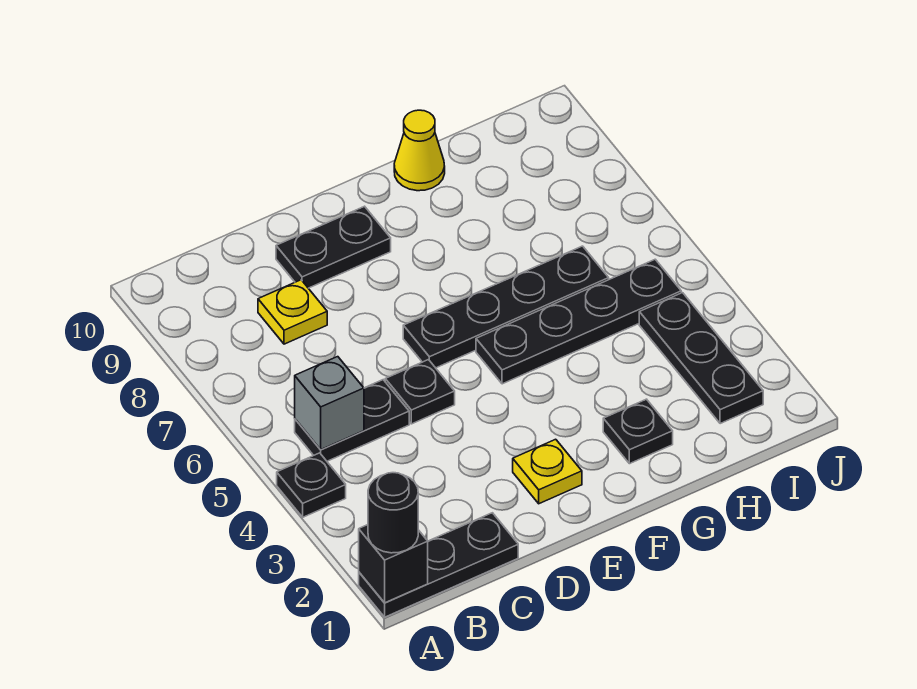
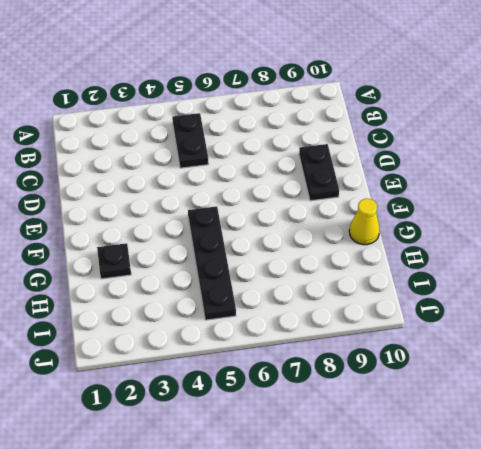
none -> black plate A1:C1 level 1
none -> black plate A4 level 1
none -> yellow plate C8 level 1

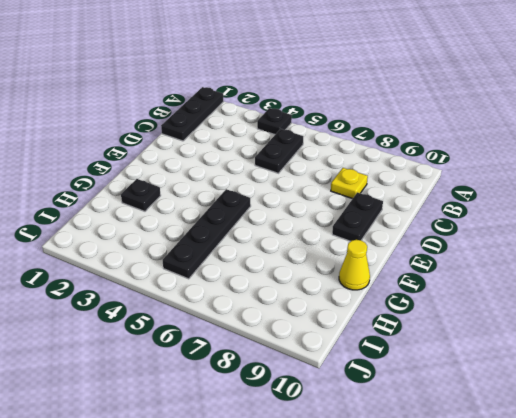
none -> black plate D5 level 1
none -> yellow plate E2 level 1
none -> black plate E6:H6 level 1

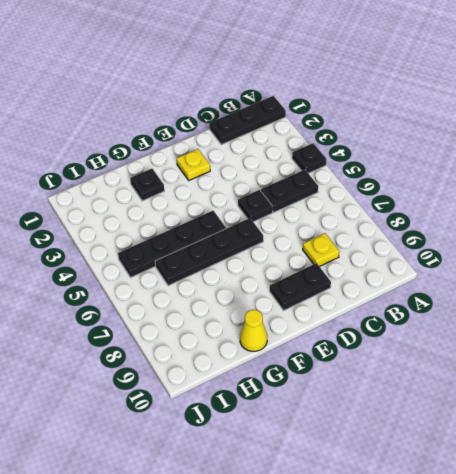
none -> black plate I2:I4 level 1
none -> black brick A1 level 2
none -> grey brick B5 level 2

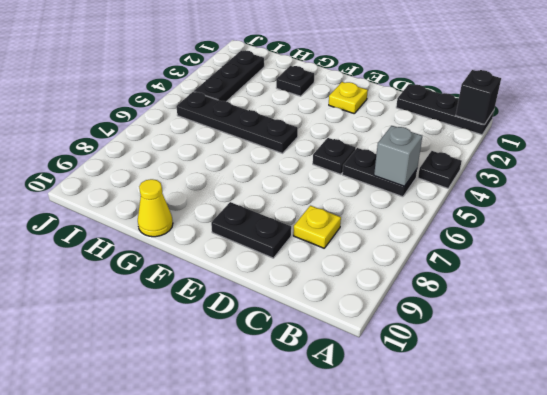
none -> black plate E6:H6 level 1
none -> black round brick A1 level 3

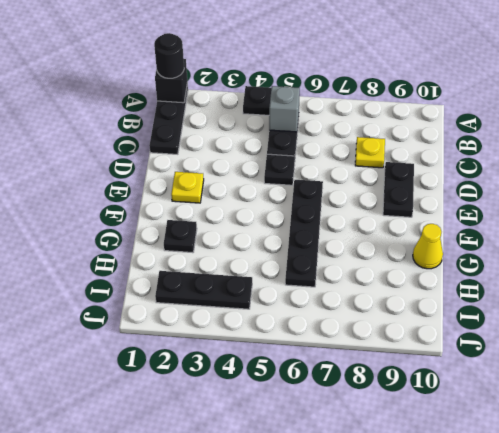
none -> black plate F5:I5 level 1

